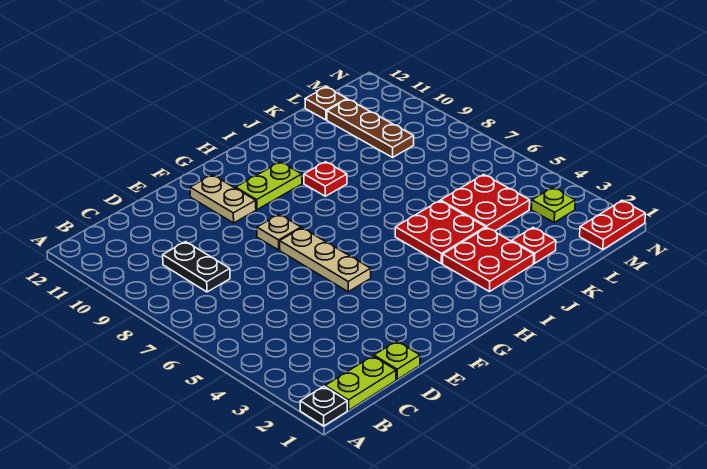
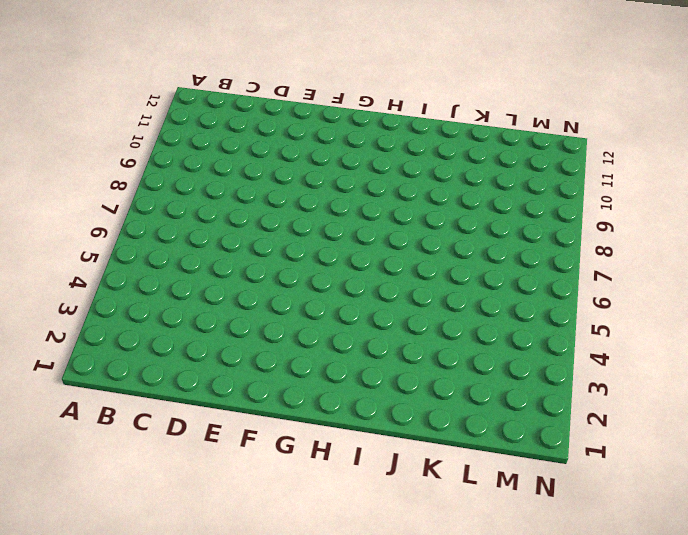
none -> black plate A1 level 1
none -> lime plate B1:C1 level 1
none -> black plate C8:C9 level 1

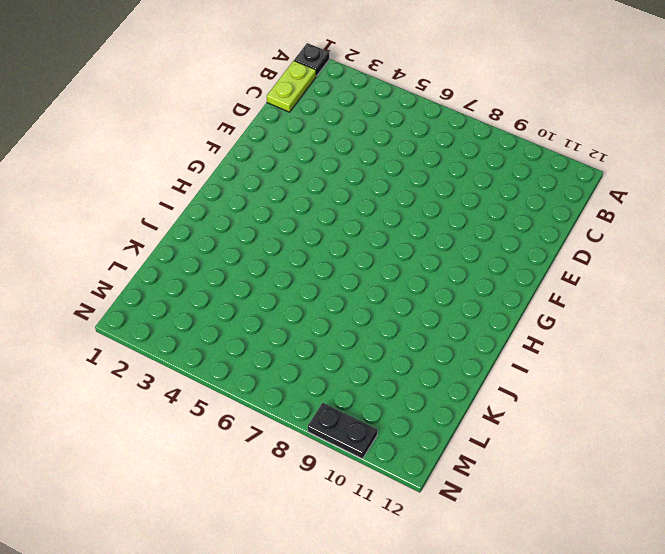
black plate N9:N10 level 1 -> black plate C8:C9 level 1
none -> lime plate D1 level 1
none -> tan plate F5:F7 level 1
none -> tan plate F8 level 1

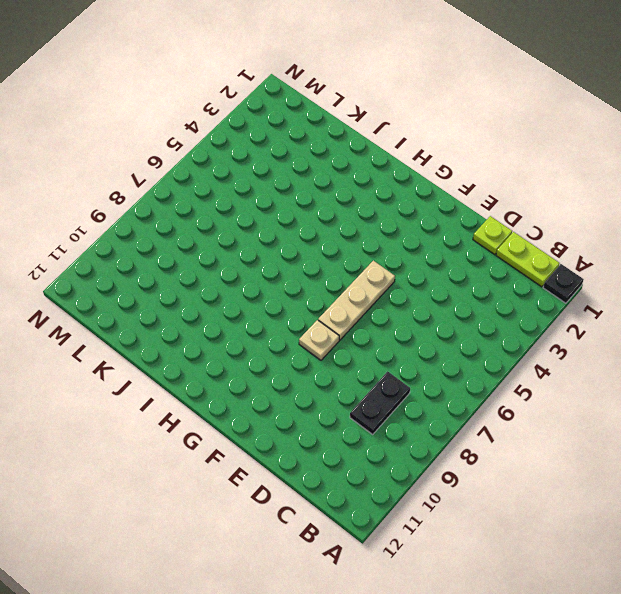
none -> tan plate F10:F11 level 1
none -> lime plate G10:H10 level 1
none -> red plate I2:J3 level 1

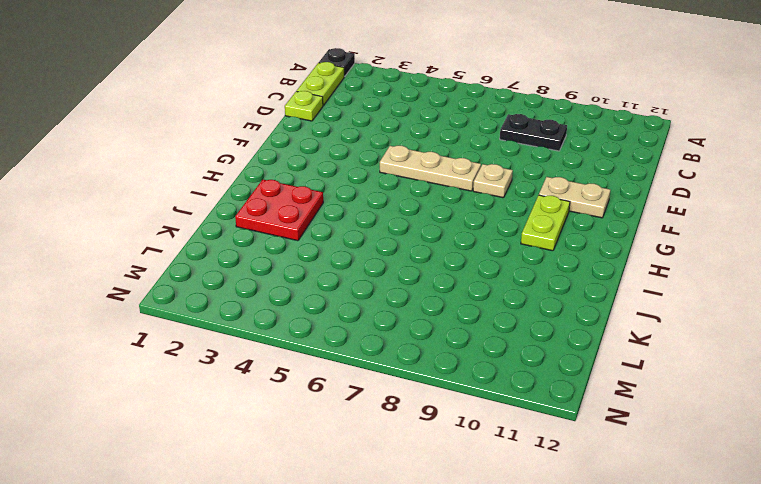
none -> red plate I4:J5 level 1
none -> red plate I9 level 1
none -> red plate K2 level 1

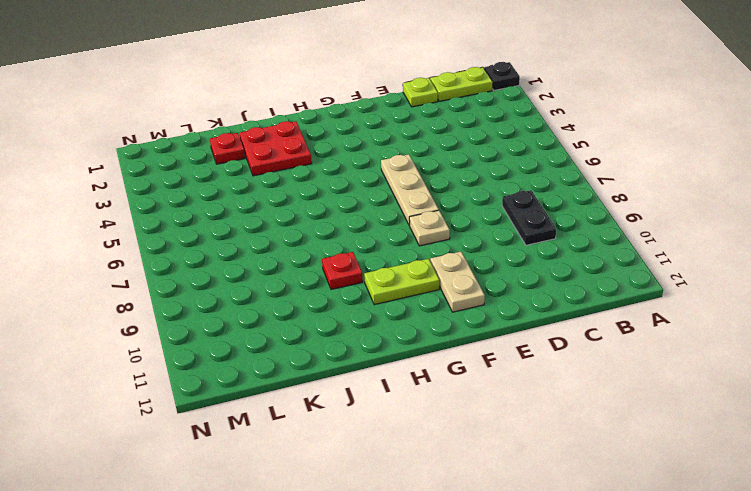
none -> red plate I4:J5 level 1
none -> red plate K4:L5 level 1
none -> brown plate L9:L11 level 1

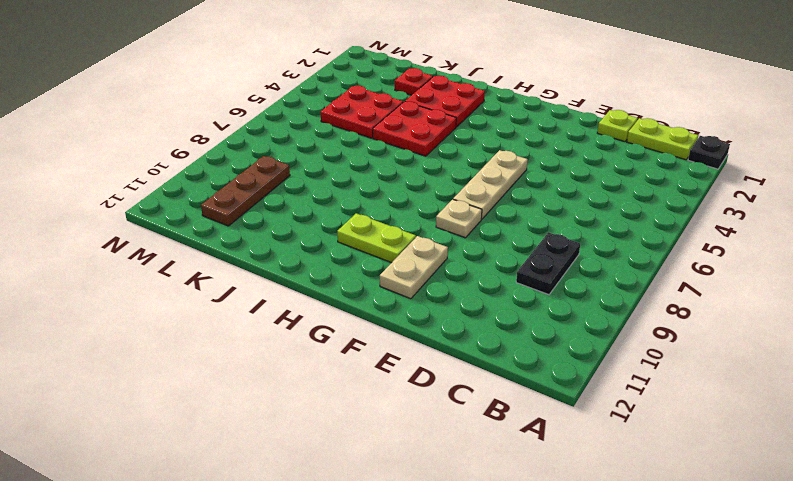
none -> red plate I9 level 1
none -> brown plate L12 level 1
none -> red plate M1:N1 level 1

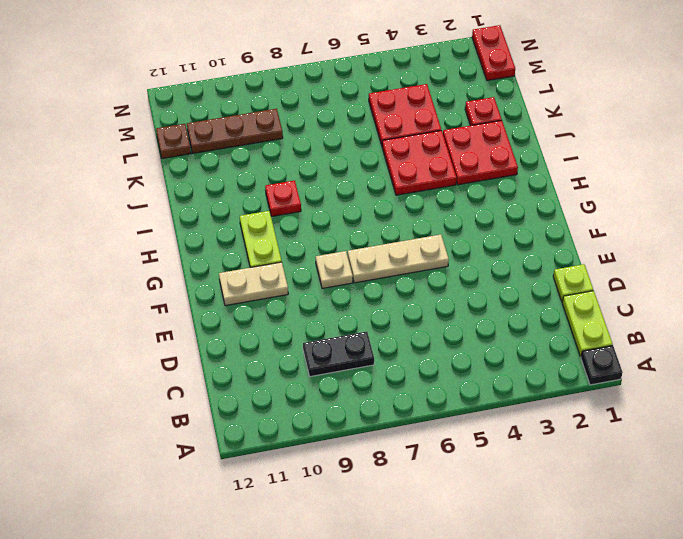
none -> lime plate M3 level 1

